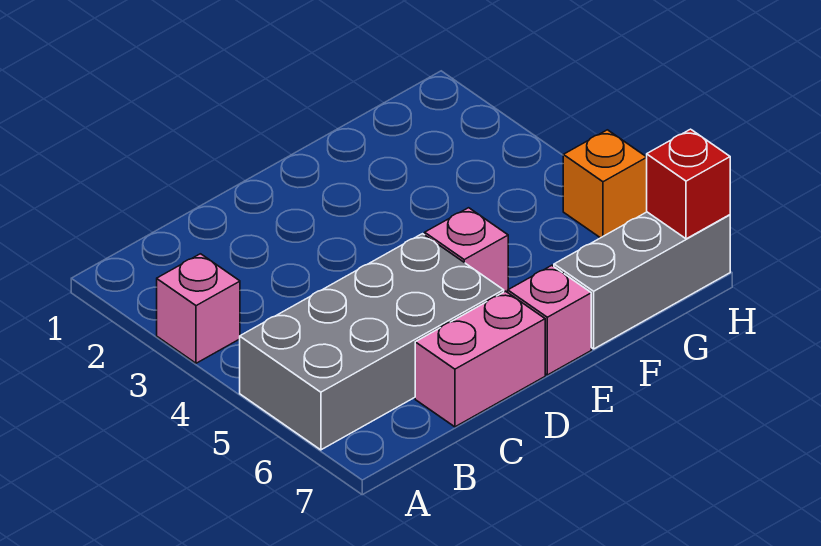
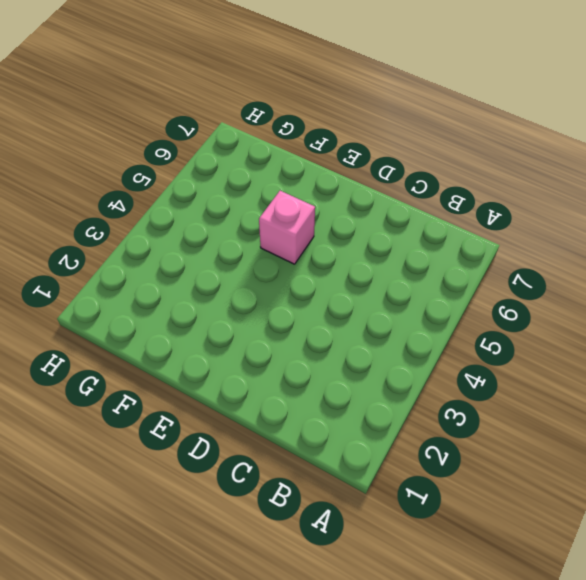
none -> pink brick A3 level 1
none -> grey brick A5:D6 level 1

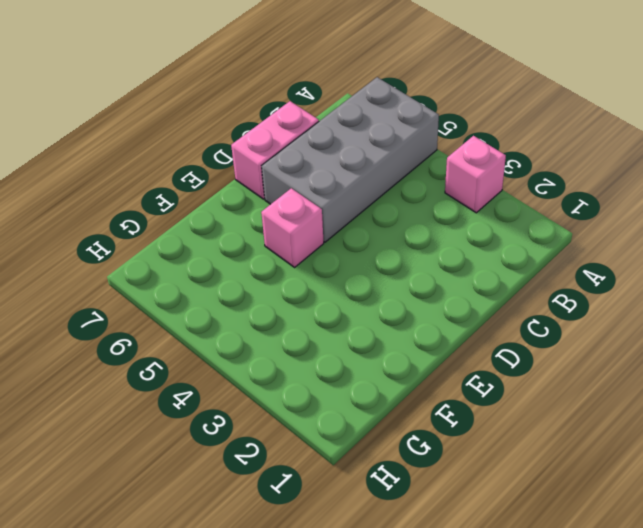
none -> pink brick E7 level 1
none -> grey brick F7:H7 level 1

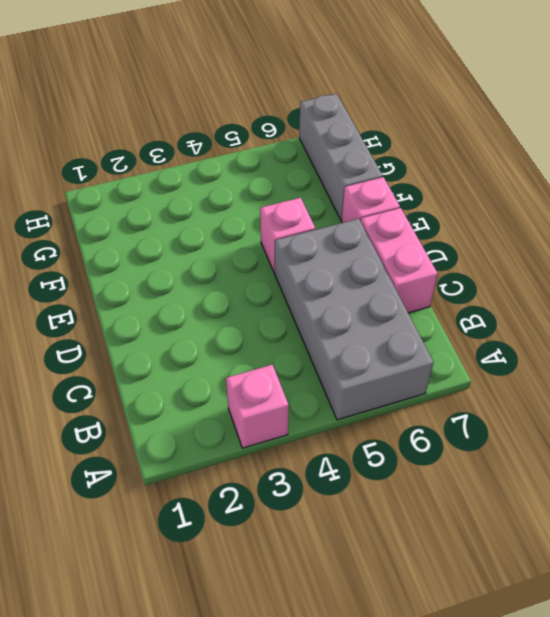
none -> orange brick H5 level 1
none -> red brick H7 level 2

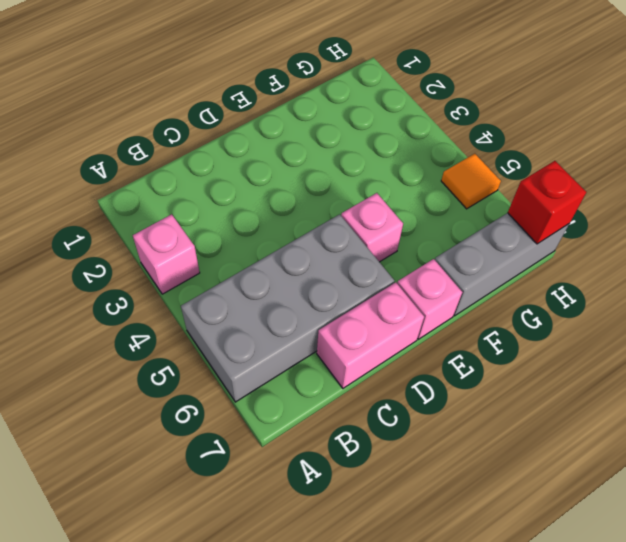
orange tile H5 level 1 -> orange brick H5 level 1

